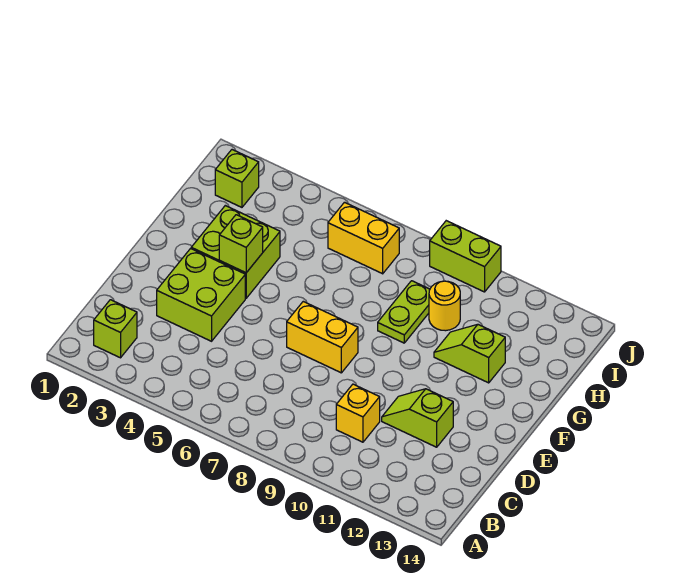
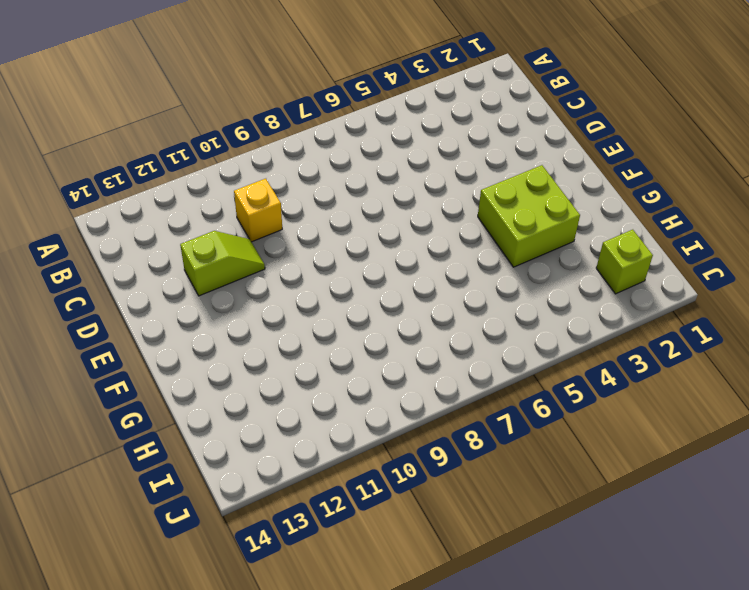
none -> lime brick B2 level 1
none -> lime brick D3:E4 level 1
none -> yellow brick E7:E8 level 1

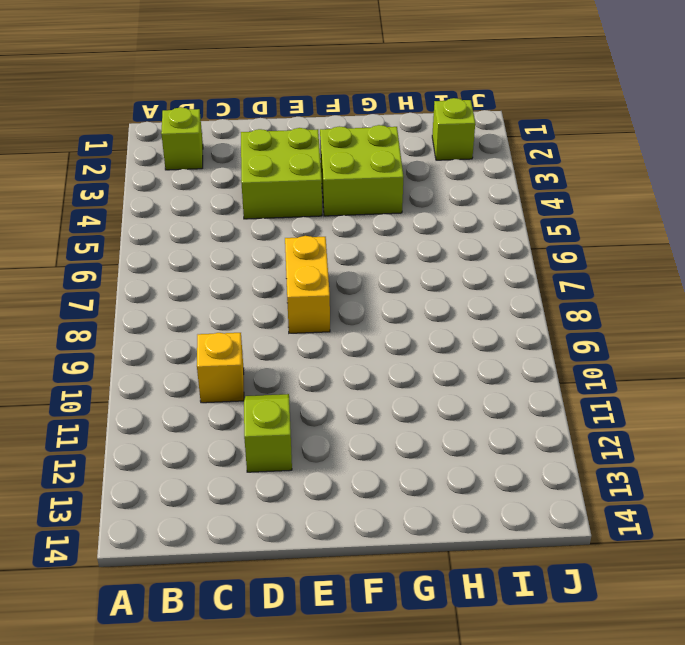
none -> lime plate G9:H9 level 1
none -> lime slope G11:G12 level 1 top 12
none -> yellow round brick H10 level 1

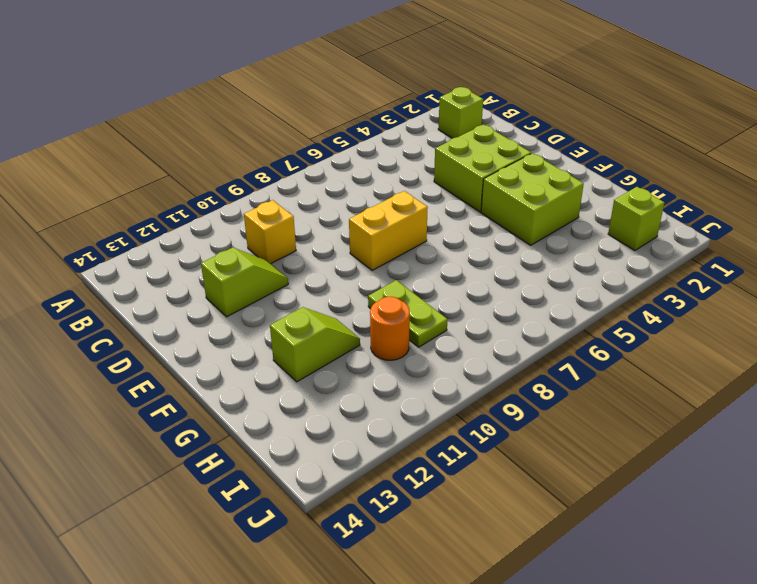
orange round brick H10 level 1 -> yellow round brick H10 level 1
none -> yellow brick I6:I7 level 1
none -> lime brick J9:J10 level 1
none -> lime brick F4 level 2

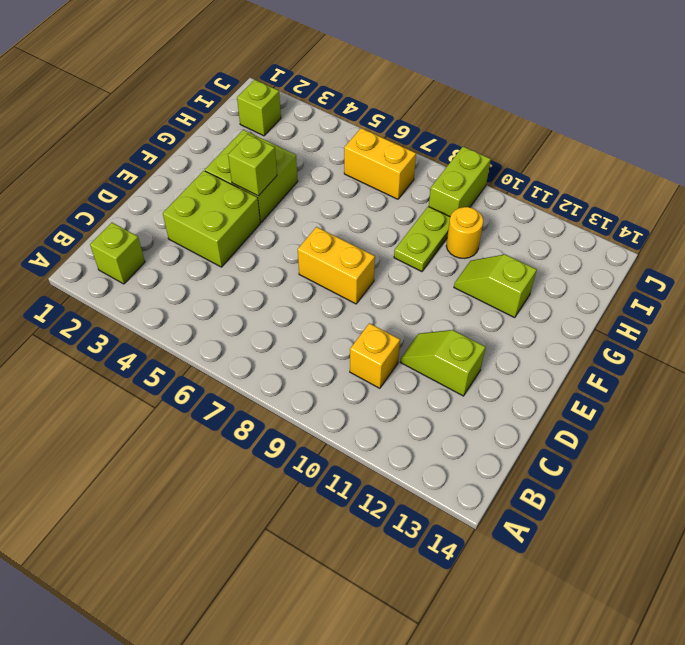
lime brick I9:J9 level 1 -> lime brick J9:J10 level 1

